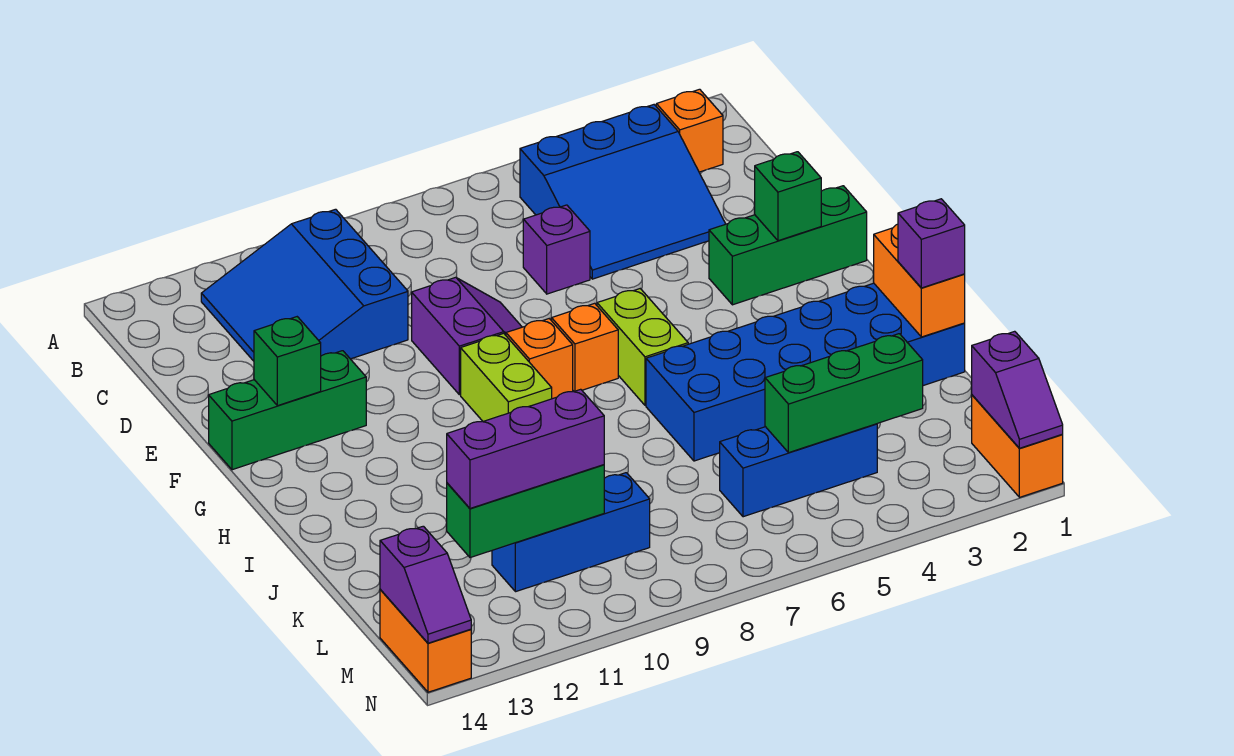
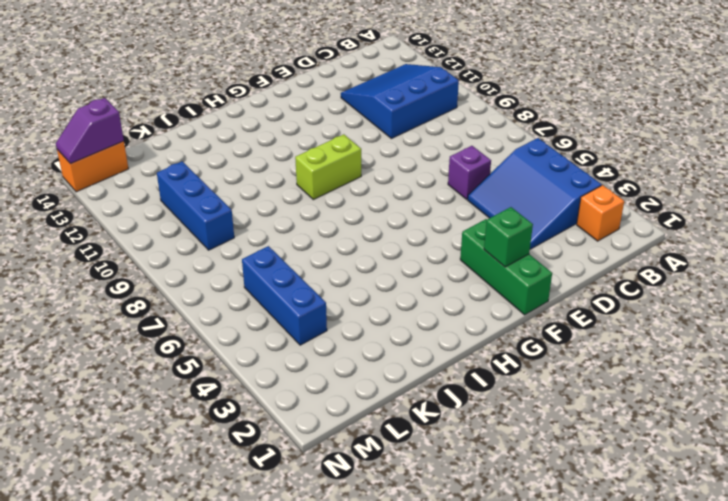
none -> purple slope E8:F9 level 1 top 9
none -> green brick F12:F14 level 1
none -> lime brick G6:H6 level 1

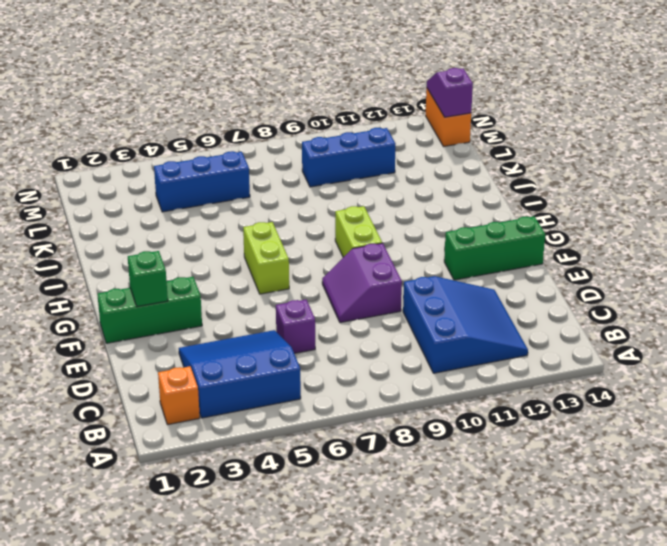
none -> orange brick G7 level 1
none -> orange brick G8 level 1
none -> blue brick I1:J6 level 1

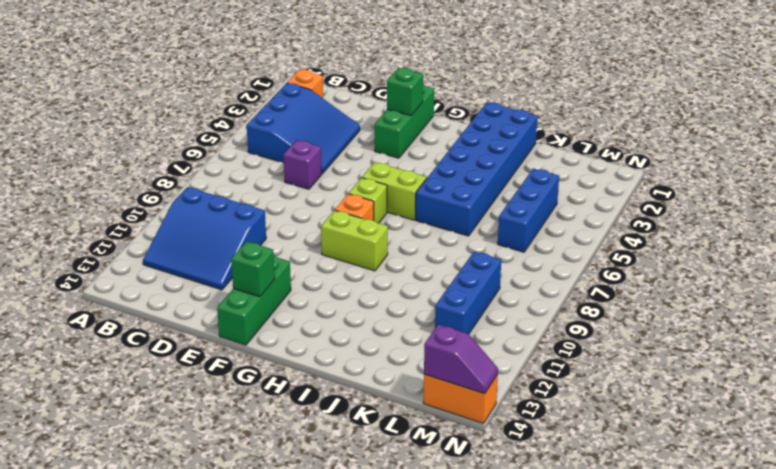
lime brick G7 level 1 -> orange brick G7 level 1
none -> purple slope E8:F9 level 1 top 9
none -> orange brick M1:N1 level 1
none -> orange brick I1:J1 level 2

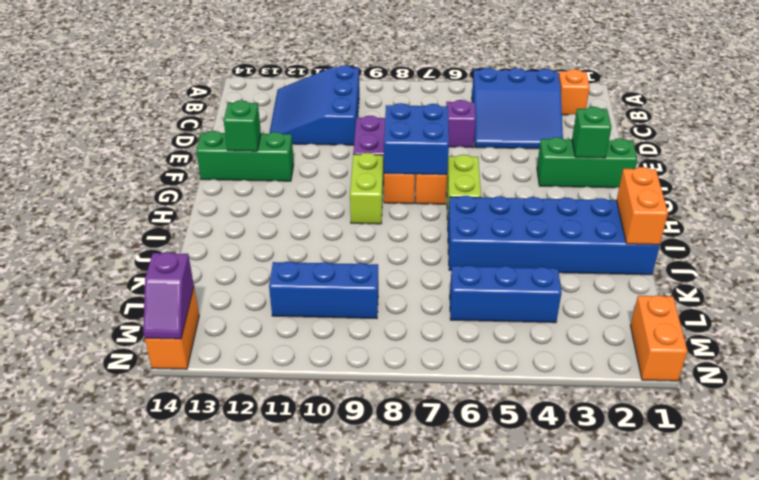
blue brick F7:G8 level 2 -> none
none -> green brick L3:L5 level 2
none -> green brick L10:L12 level 2
none -> purple slope M1:N1 level 2 top M

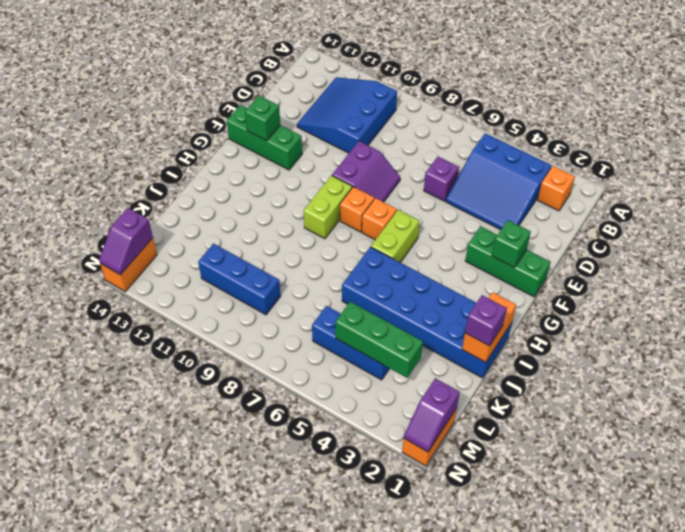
none -> green brick L10:L12 level 2
none -> purple brick L10:L12 level 3

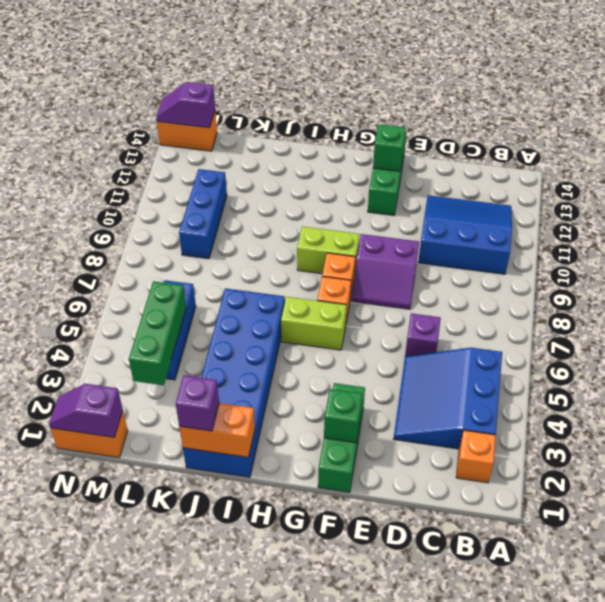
none -> green brick L10:L12 level 2
none -> purple brick L10:L12 level 3

